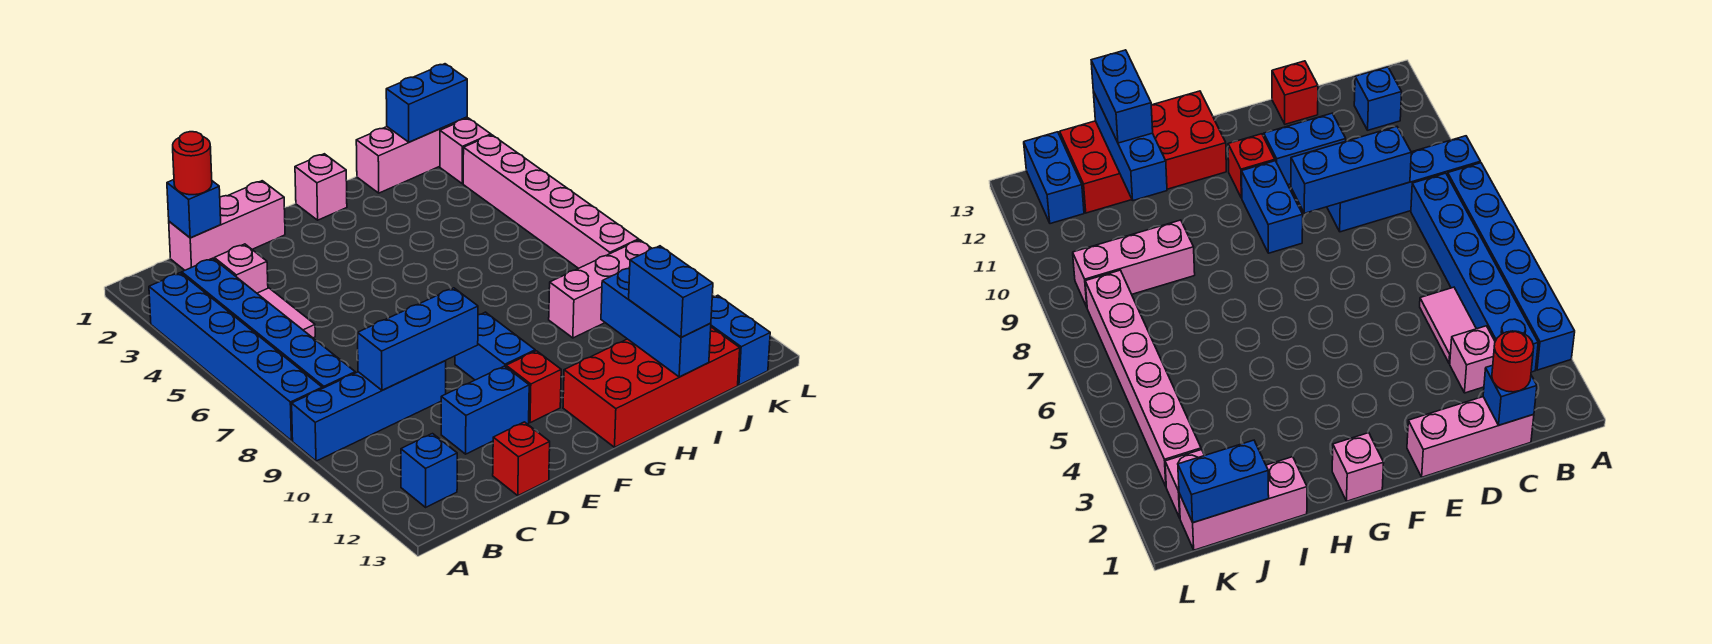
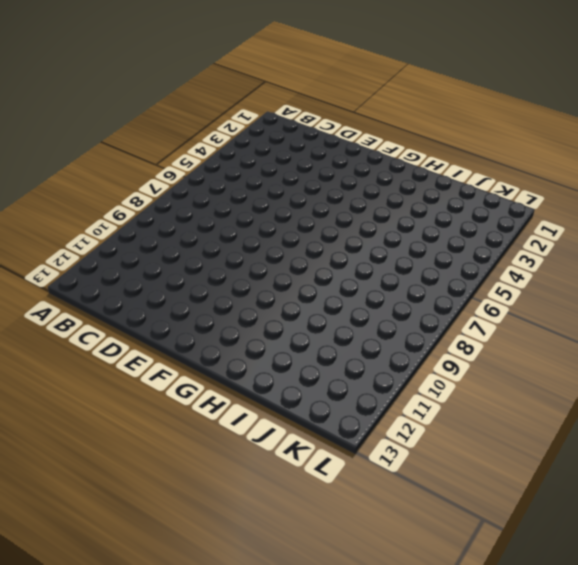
none -> blue brick A3:A8 level 1
none -> blue brick A9:D9 level 1
none -> blue brick B3:B8 level 1

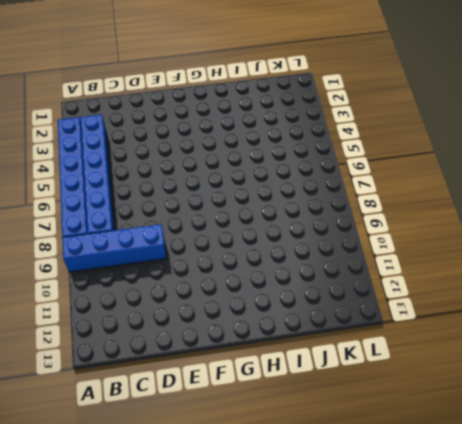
none -> blue brick B12 level 1
none -> pink brick C1:E1 level 1
none -> pink brick C3 level 1

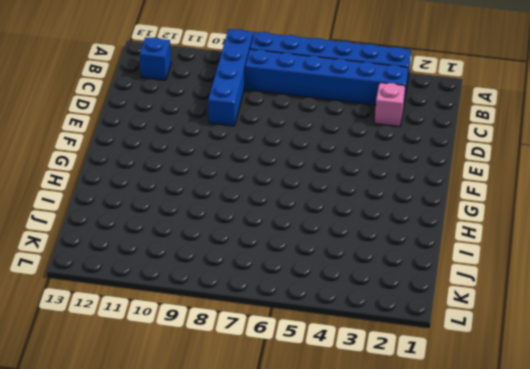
none -> pink brick C1:E1 level 1
none -> pink tile C4:C5 level 1
none -> blue brick D11:E11 level 1

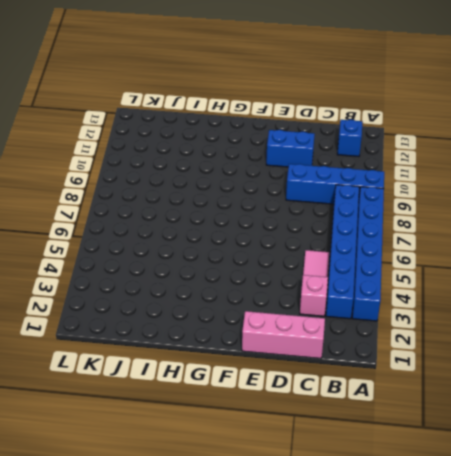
none -> red brick D13 level 1
none -> blue brick F9:F10 level 1
none -> red brick F11 level 1

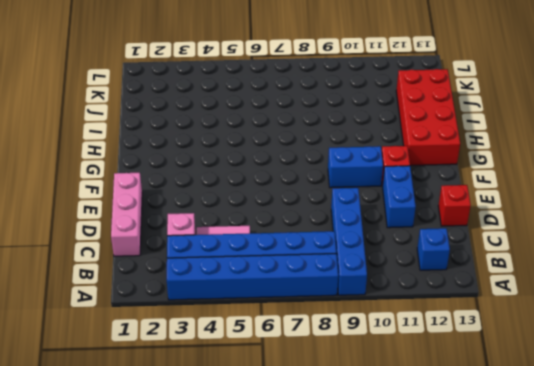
none -> pink brick G1 level 1
none -> pink brick I1:K1 level 1
none -> pink brick I9:K9 level 1

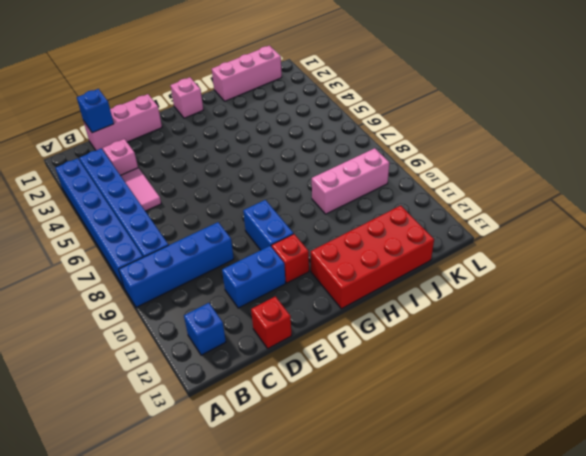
none -> pink brick K2 level 1
none -> pink brick K3:K8 level 1
none -> blue brick K12:K13 level 1

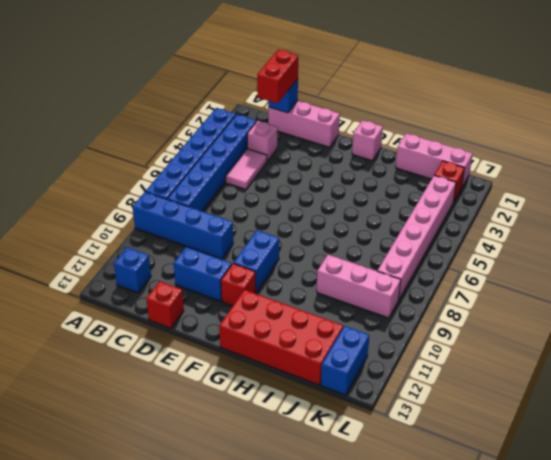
red brick C1:C2 level 3 -> red round brick C1 level 3
red brick K2 level 1 -> pink brick K2 level 1
none -> blue brick C9:E9 level 2
none -> blue brick I11:I13 level 2
none -> blue brick J1:K1 level 2

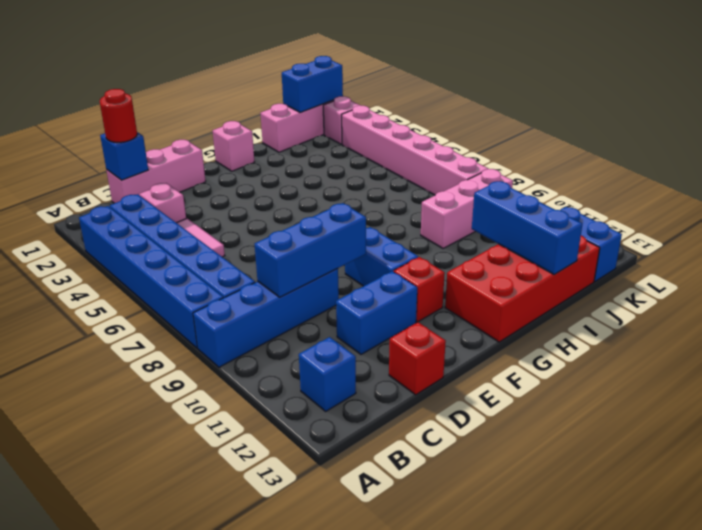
none -> blue brick I12:I13 level 3

